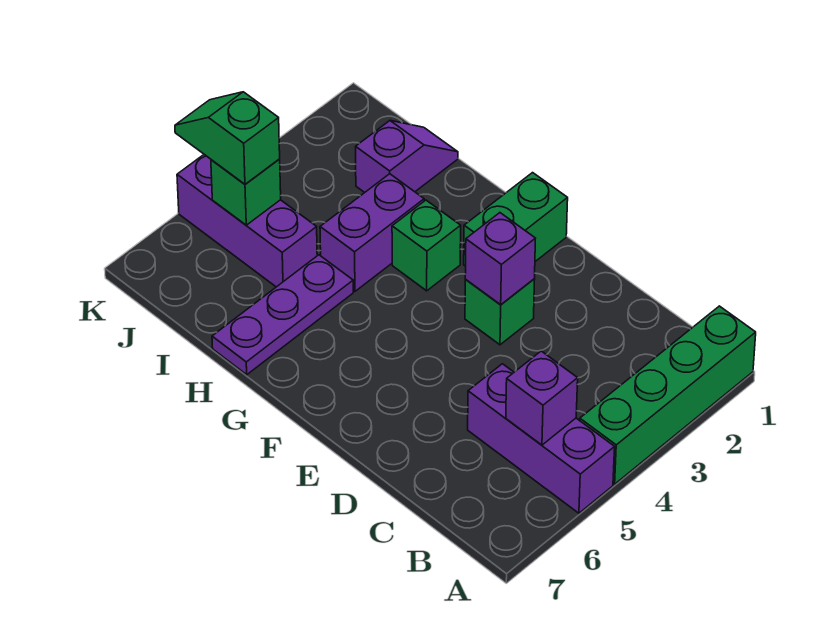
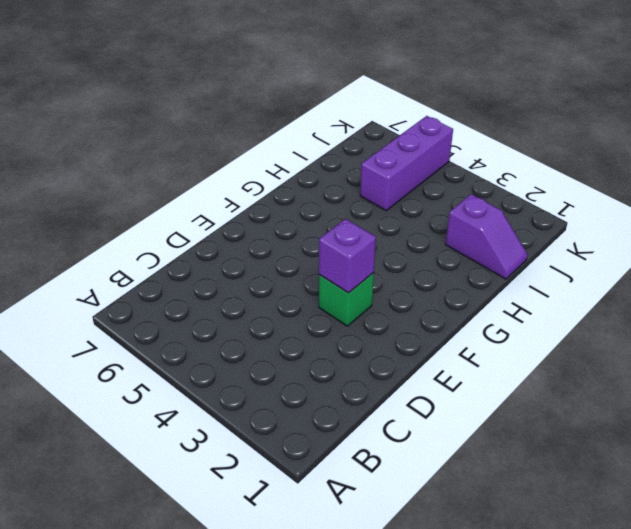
none -> green brick A1:A4 level 1
none -> purple brick A5:C5 level 1
none -> green brick F1:F2 level 1

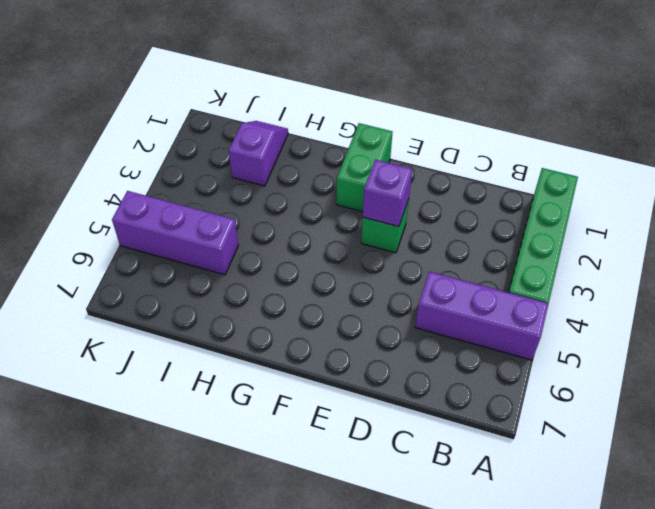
none -> green brick G3 level 1
none -> purple brick H3:H4 level 1
none -> purple plate H5:H7 level 1

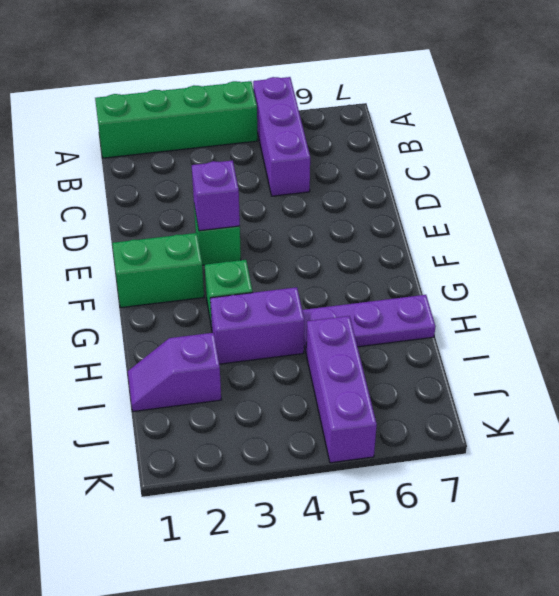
none -> purple brick B5 level 2
none -> green brick J5 level 2
none -> green slope J5:K5 level 3 top J

